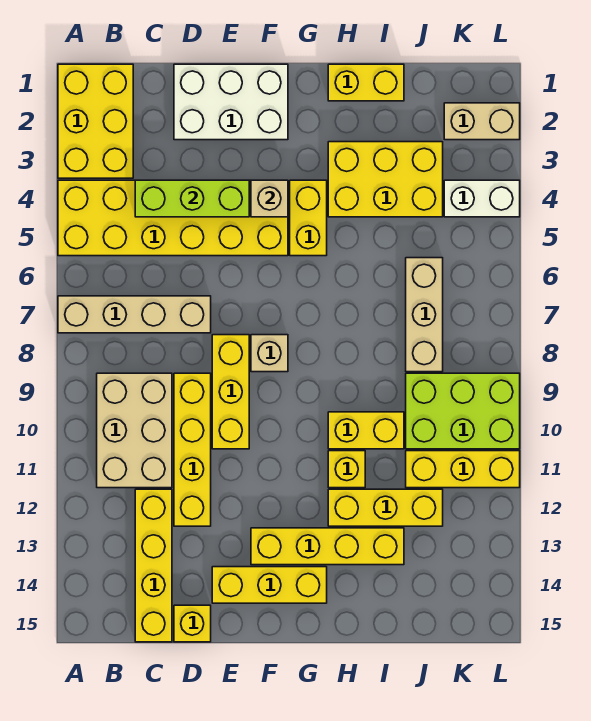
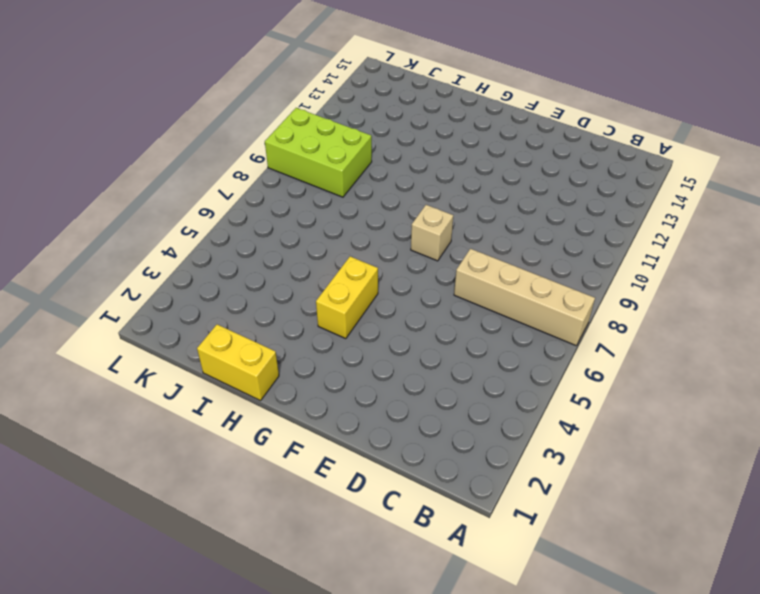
none -> yellow brick A1:B3 level 1
none -> yellow brick A4:F5 level 1
none -> tan brick B9:C11 level 1

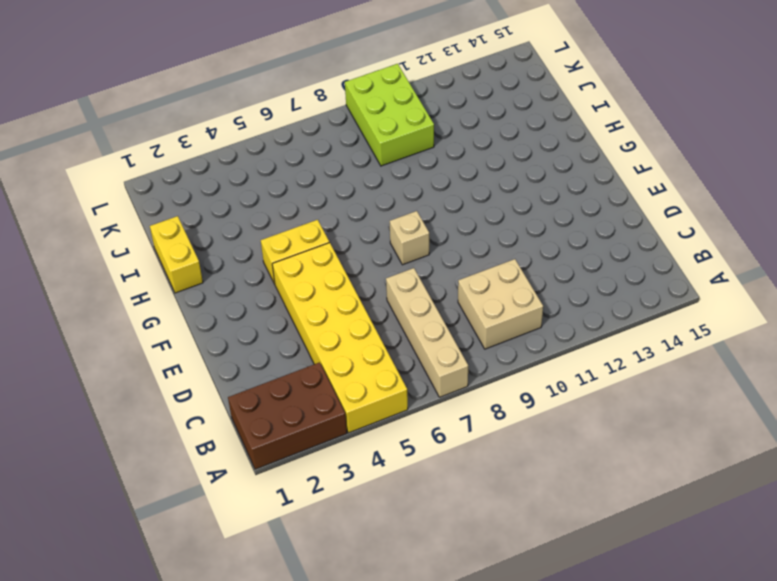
brown brick A1:B3 level 1 -> yellow brick A1:B3 level 1
tan brick B9:C10 level 1 -> tan brick B9:C11 level 1
none -> yellow brick C12:C15 level 1
none -> white brick D1:F2 level 1
none -> yellow brick D9:D12 level 1

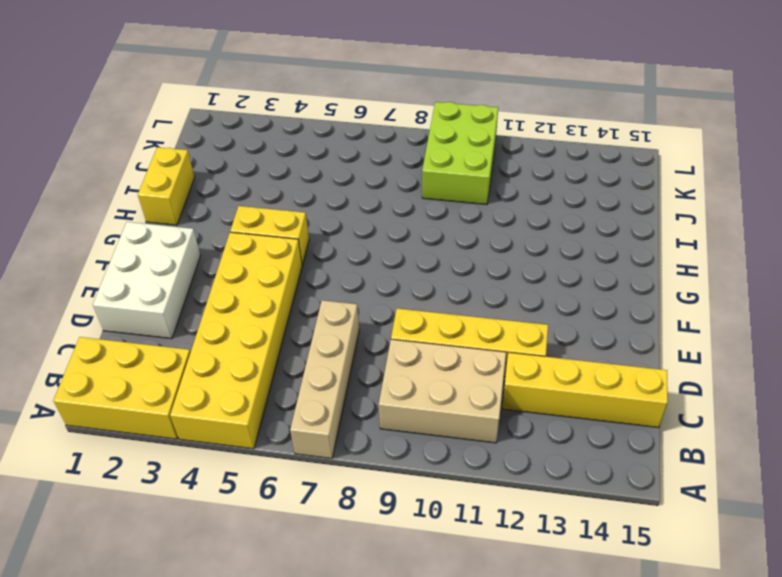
none -> yellow brick D15 level 1
none -> yellow brick E8:E10 level 1
none -> yellow brick E14:G14 level 1

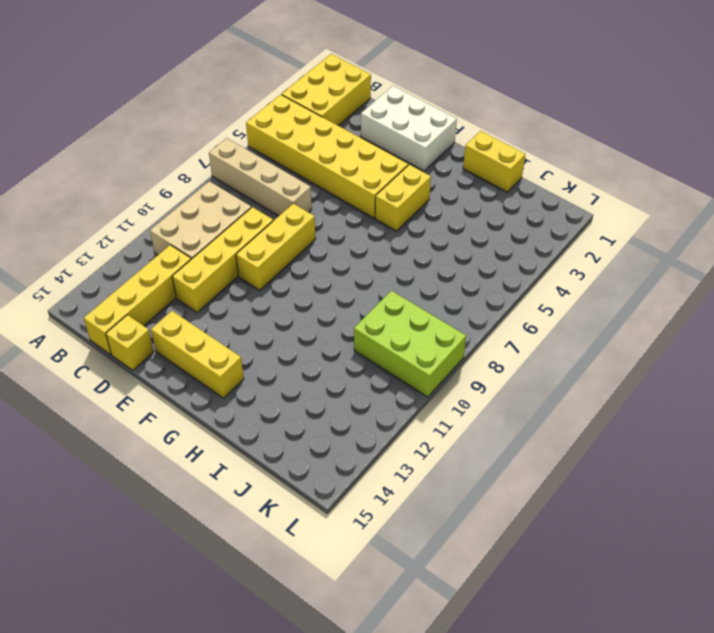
none -> tan brick F8 level 1
none -> yellow brick F13:I13 level 1
none -> yellow brick H3:J4 level 1

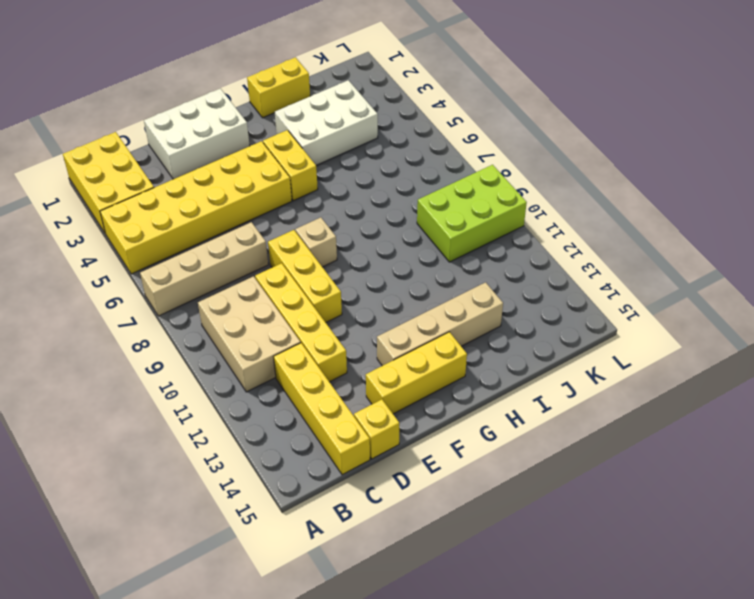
tan brick F13:I13 level 1 -> yellow brick F13:I13 level 1
white brick H3:J4 level 1 -> yellow brick H3:J4 level 1
none -> yellow brick H10:I10 level 1
none -> yellow brick H11 level 1
none -> yellow brick H12:J12 level 1

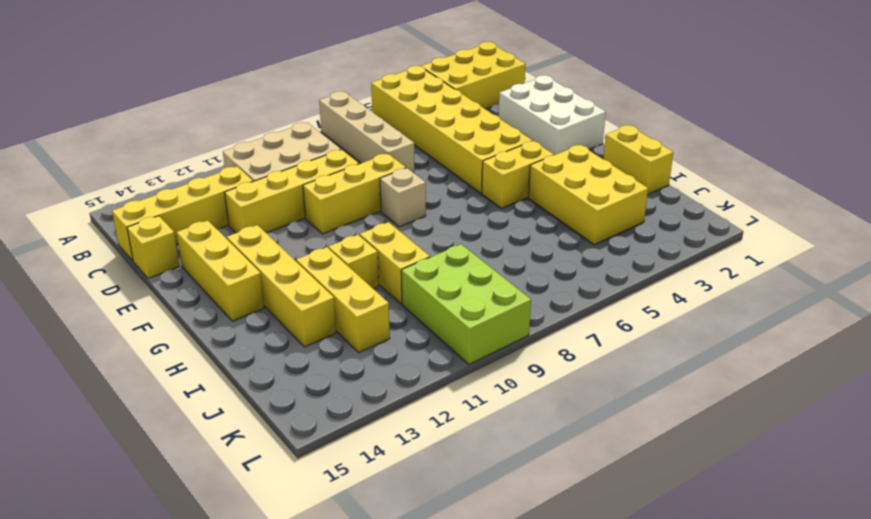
none -> tan brick J6:J8 level 1
none -> yellow brick J11:L11 level 1
none -> tan brick K2:L2 level 1

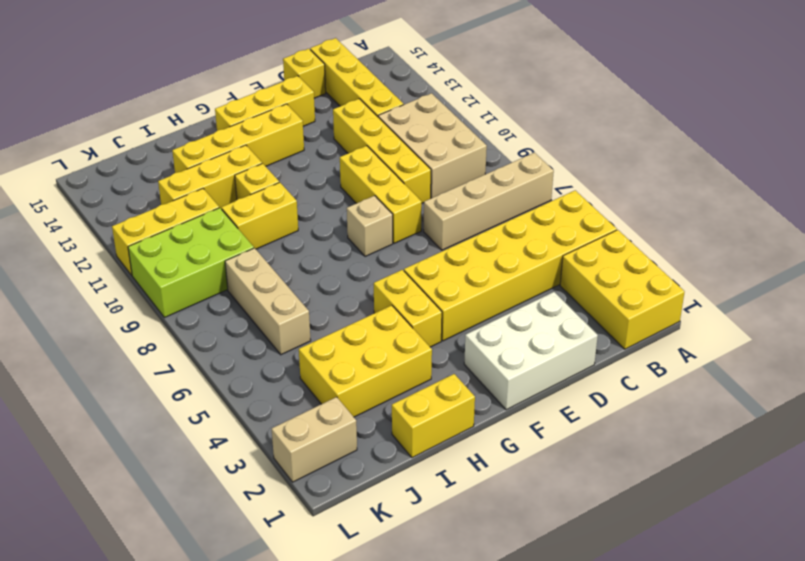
none -> white brick K4:L4 level 1
none -> lime brick C4:E4 level 2
none -> tan brick F4 level 2

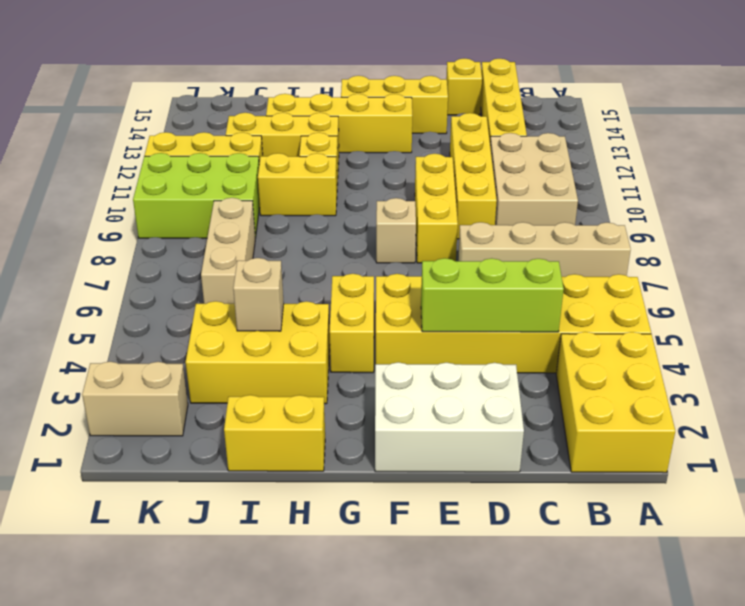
tan brick I4 level 2 -> tan brick F4 level 2
none -> white brick K4:L4 level 1

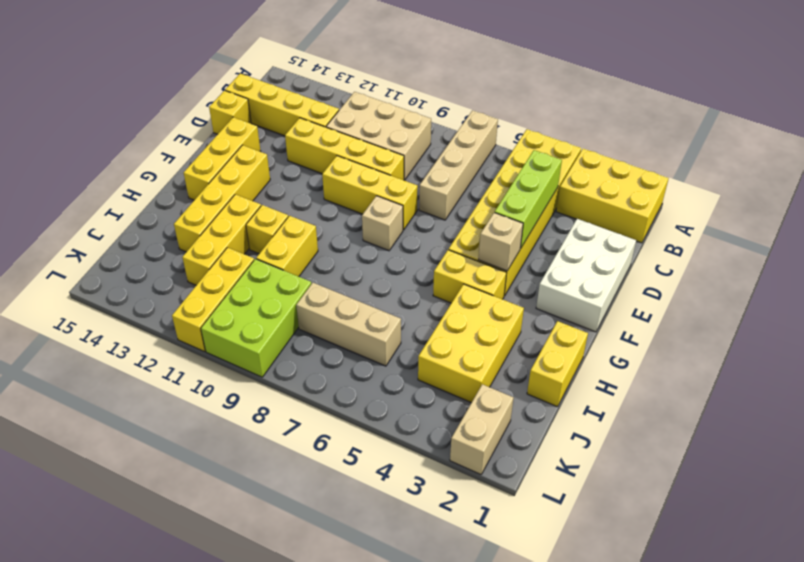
none -> white brick K4:L4 level 1

